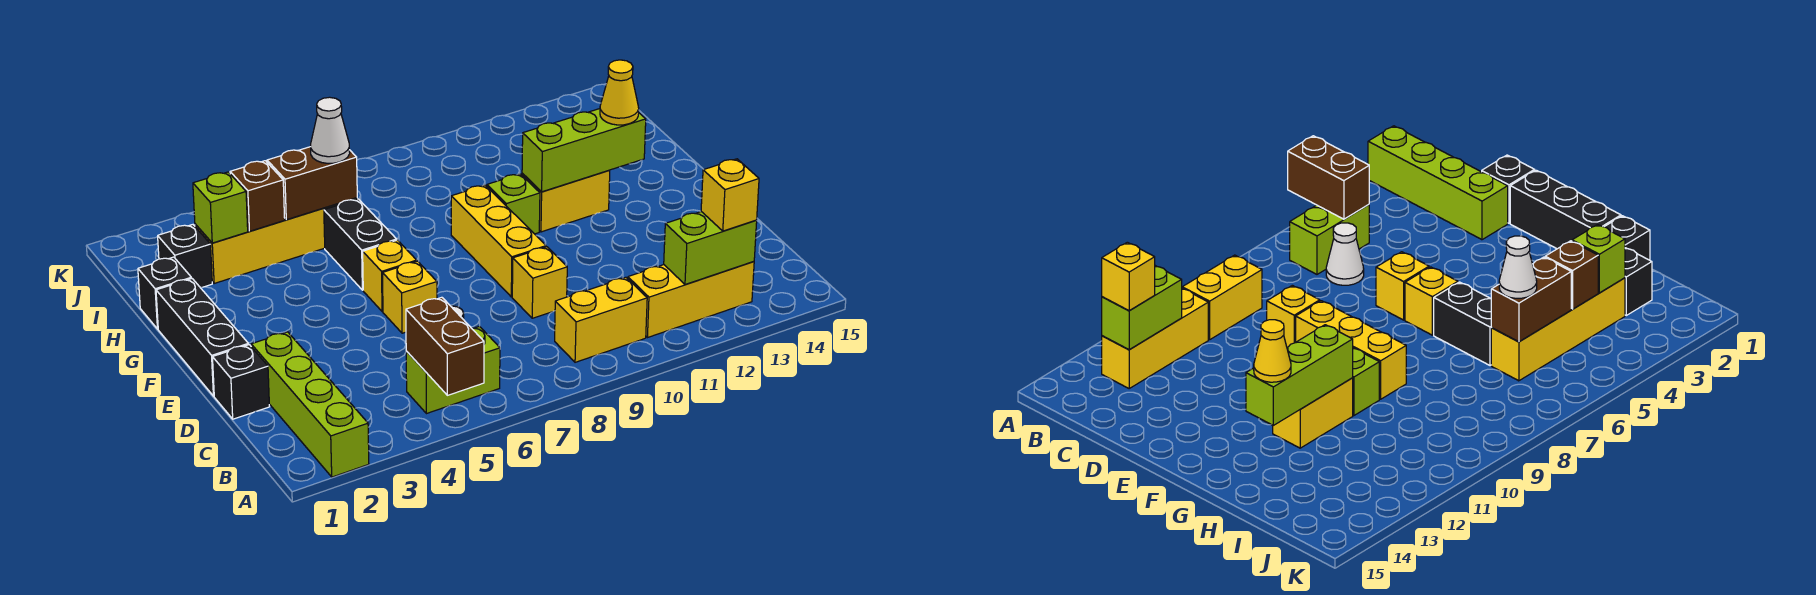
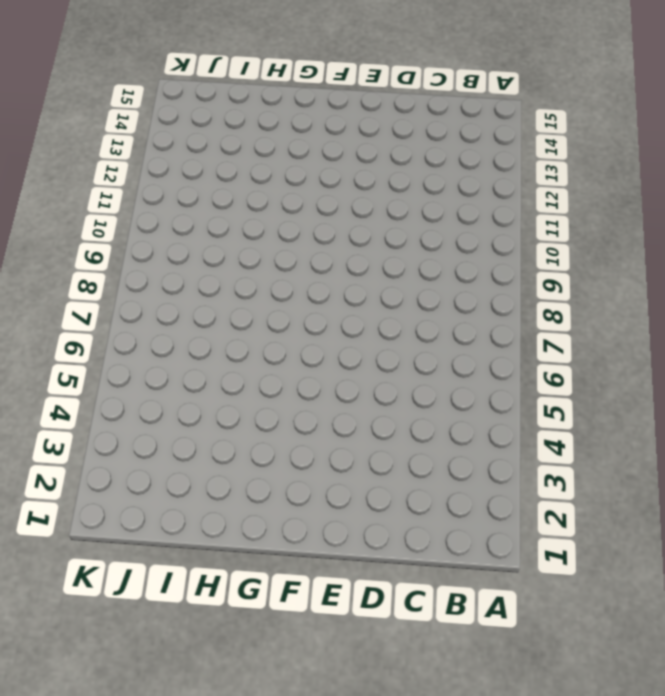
none -> lime brick A2:D2 level 1
none -> lime brick B5:B6 level 1
none -> yellow brick B9:B10 level 1

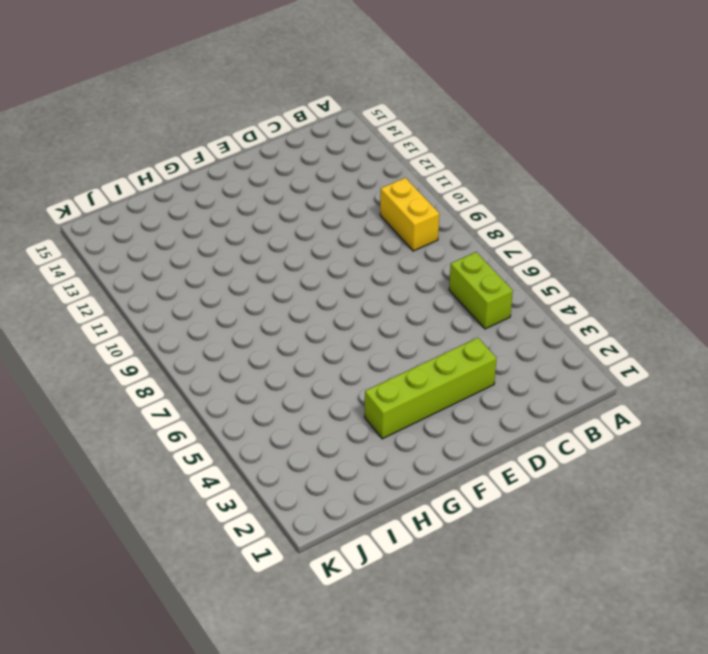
lime brick D3:G3 level 1 -> lime brick A2:D2 level 1
none -> yellow brick B11:B13 level 1
none -> white cone C6 level 1
none -> black brick D1 level 1

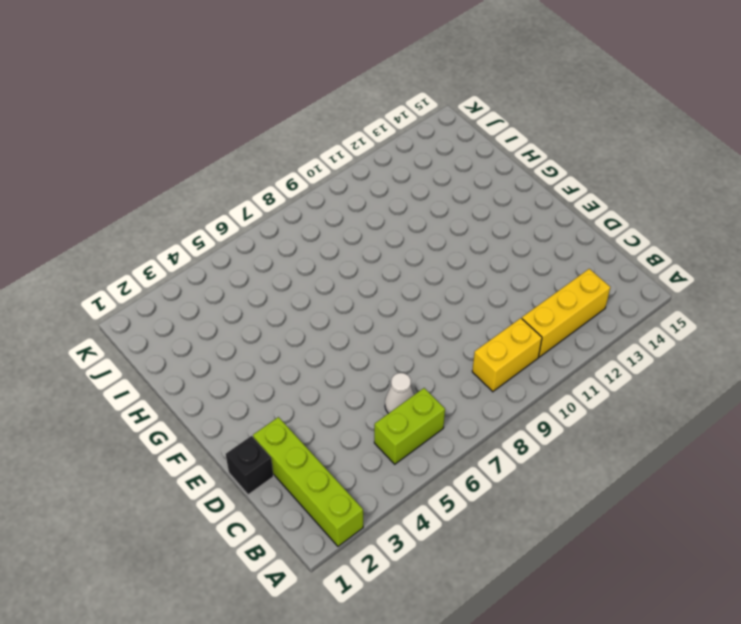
none -> yellow brick D9 level 1
none -> black brick E1:G1 level 1
none -> yellow brick E6 level 1

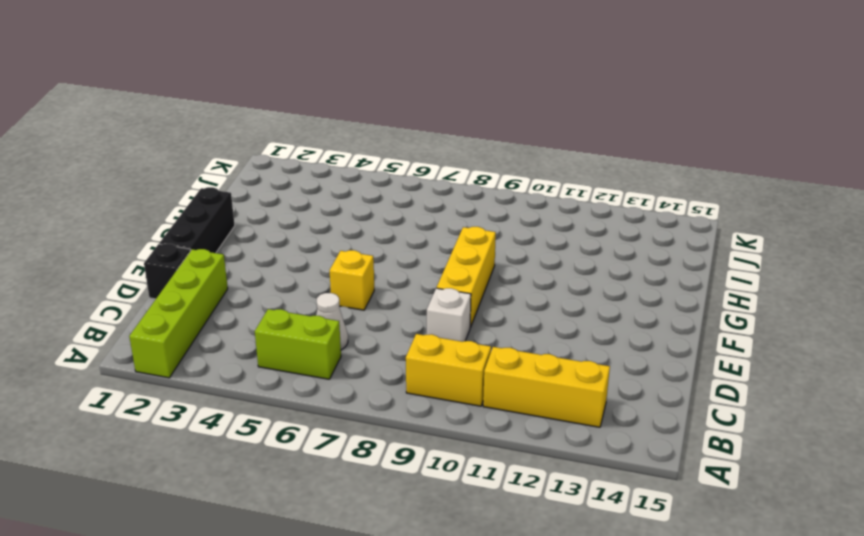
white brick D9 level 1 -> yellow brick D9 level 1
none -> yellow brick F6 level 1
none -> black brick G6:H6 level 1
none -> lime brick G10 level 1

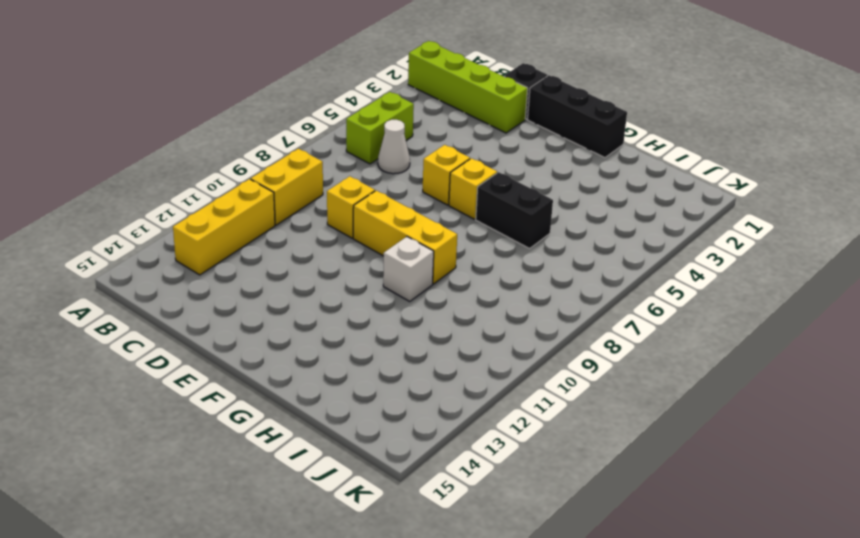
white brick G10 level 1 -> lime brick G10 level 1
none -> yellow brick G11:G12 level 1
none -> black brick H1 level 1
none -> black brick I2 level 1

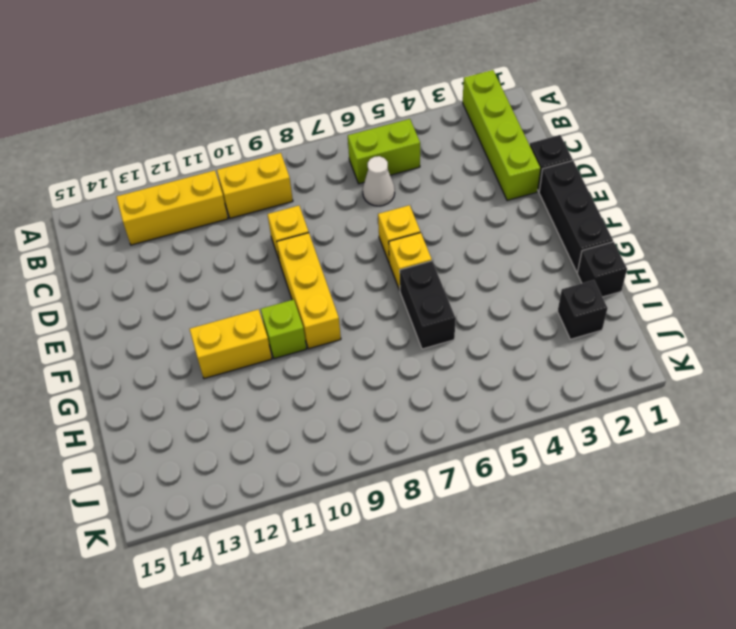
none -> yellow brick I3:I6 level 1
none -> brown brick A5:B5 level 2
none -> lime brick B12:B13 level 2

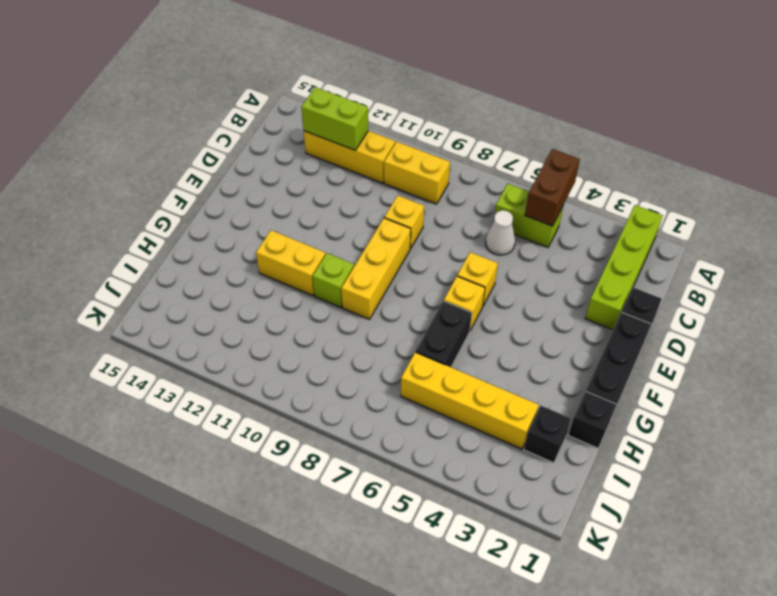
none -> lime brick G11:G13 level 2
none -> lime brick I3 level 2
none -> brown brick I4 level 2

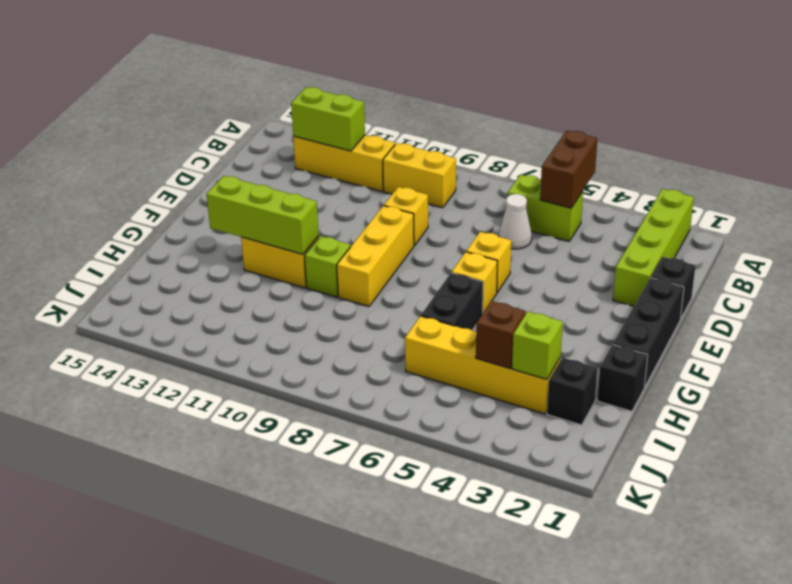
none -> brown brick I5:I6 level 2
none -> yellow brick B13 level 3
none -> yellow cone G13 level 3

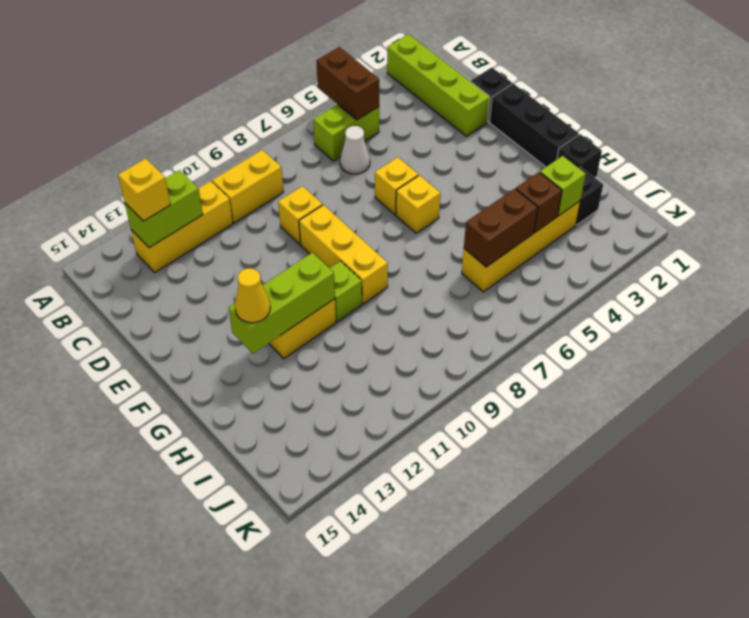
none -> black brick G6:H6 level 1
none -> white cone I6 level 3

